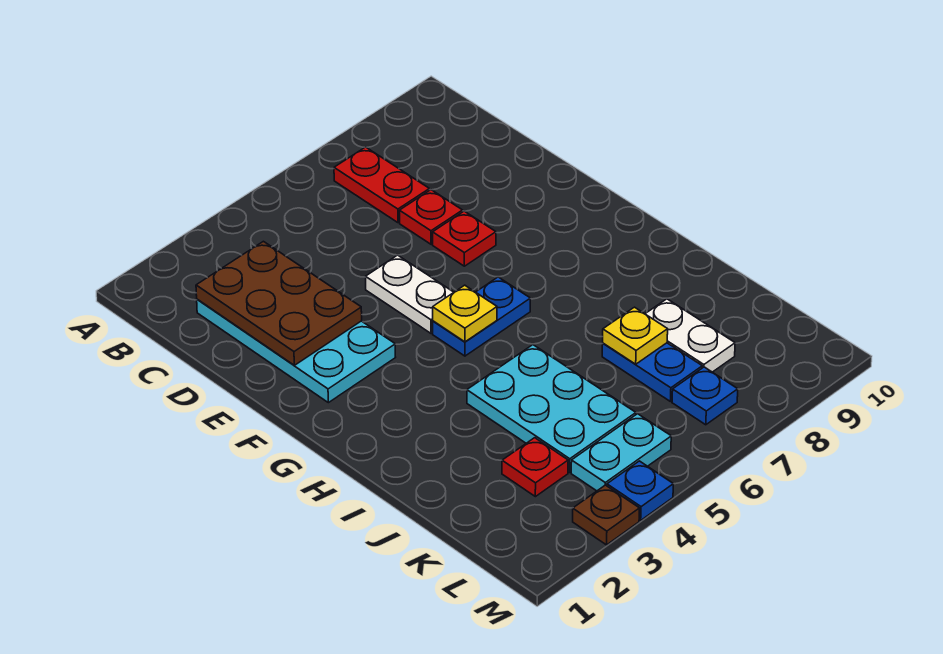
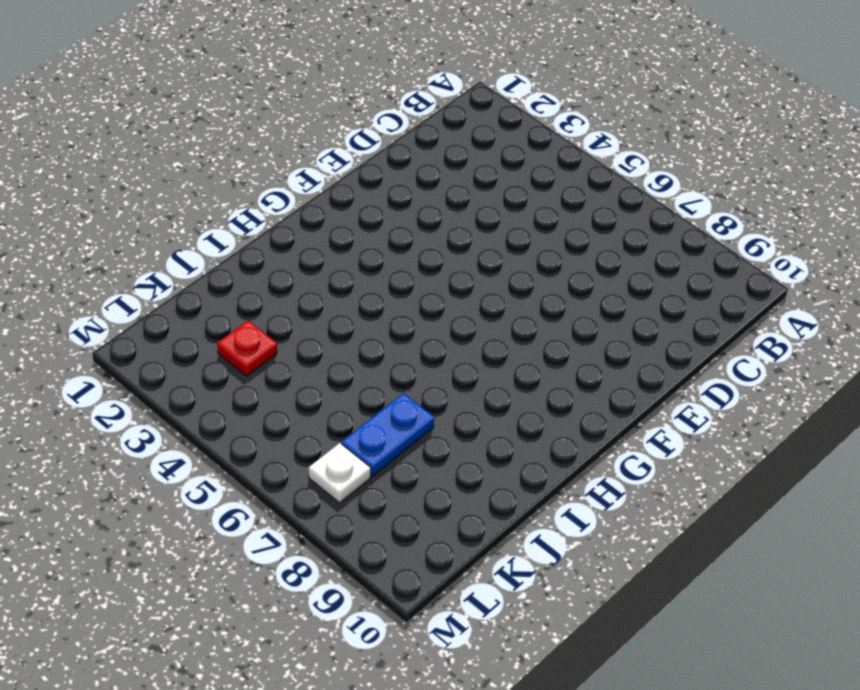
white plate L7 level 1 -> blue plate L7 level 1
none -> red plate B7:C7 level 1
none -> cyan plate C2:F3 level 1
none -> red plate D7 level 1

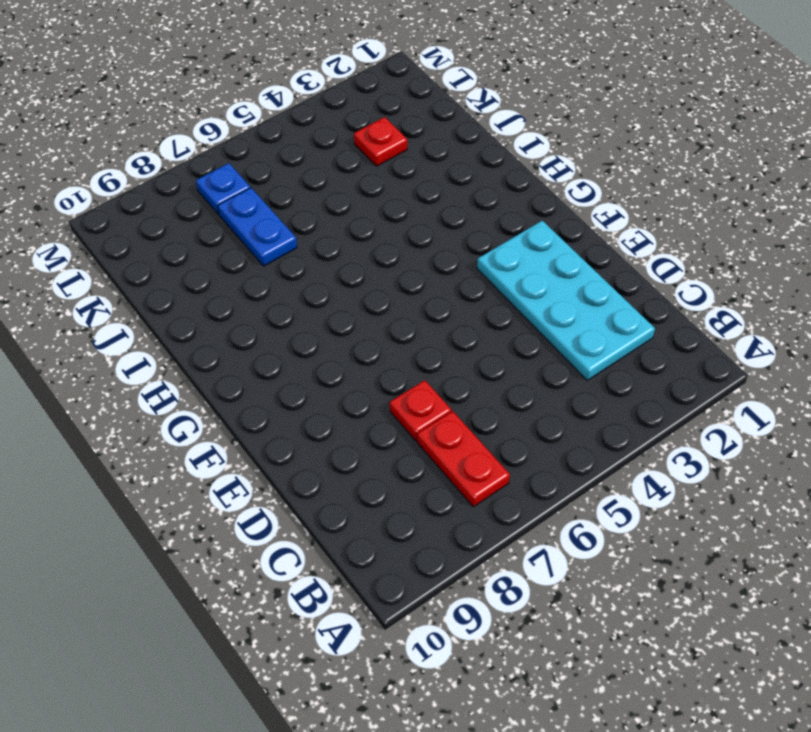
none -> white plate E5:F5 level 1
none -> red plate E7 level 1
none -> blue plate G5:G6 level 1

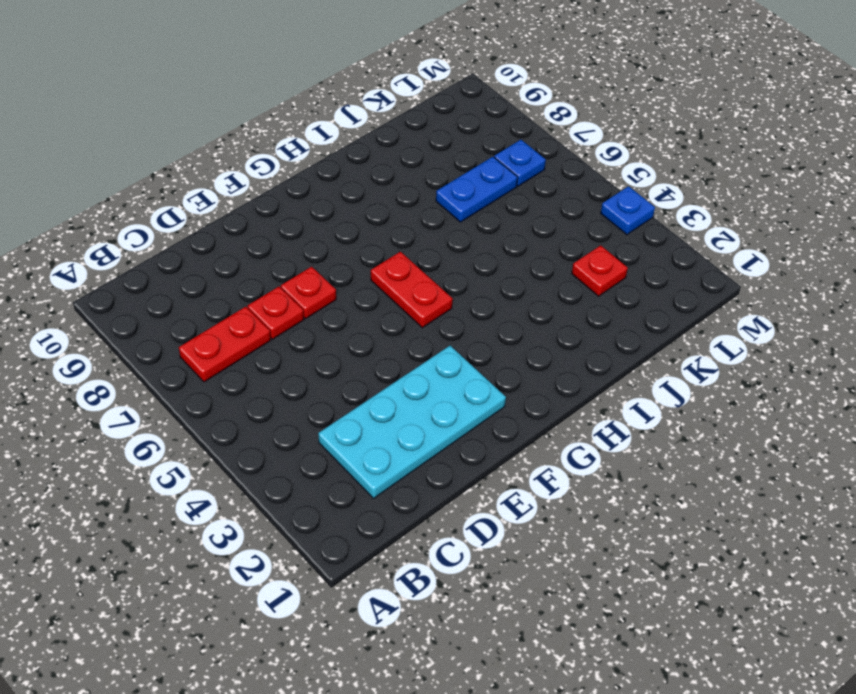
red plate G5:G6 level 1 -> blue plate G5:G6 level 1
none -> white plate E5:F5 level 1
none -> cyan plate I4:K5 level 1
none -> white plate J8:K8 level 1

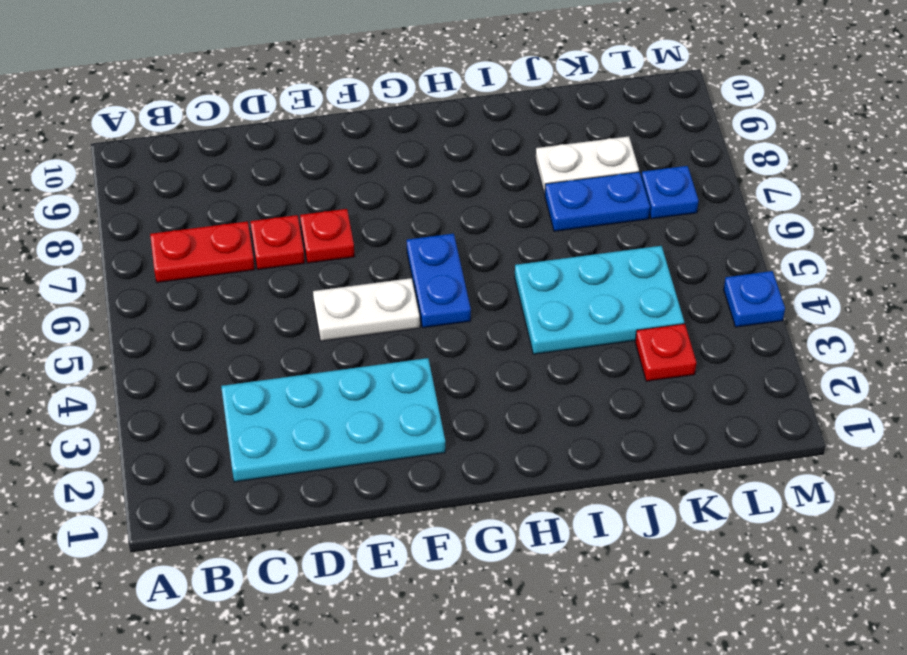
none -> cyan plate L4:L5 level 1
none -> brown plate M3 level 1
none -> brown plate C2:E3 level 2

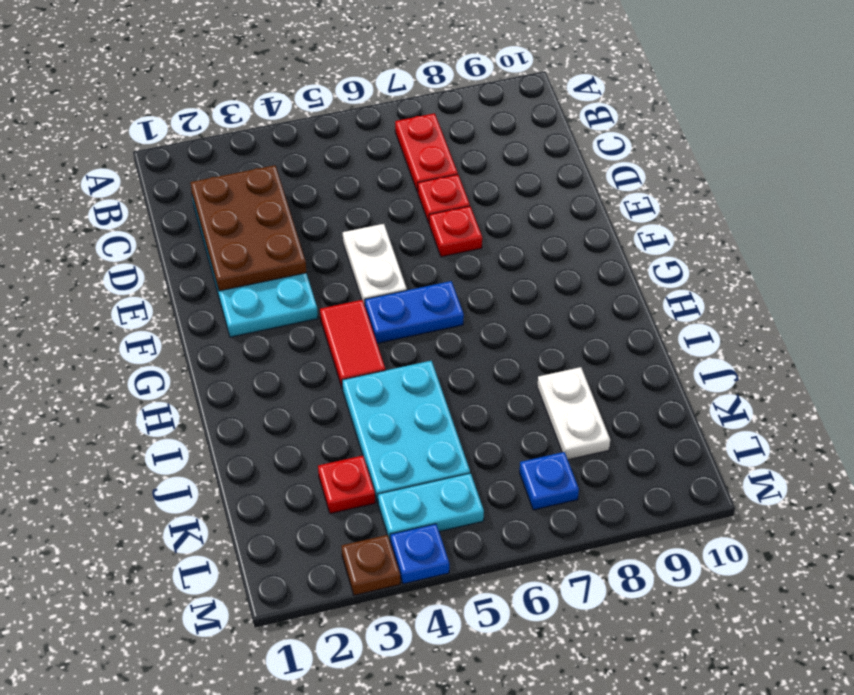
red tile G4:H4 level 1 -> none
none -> blue plate J7:K7 level 1
none -> yellow plate G5 level 2
none -> yellow plate J7 level 2

